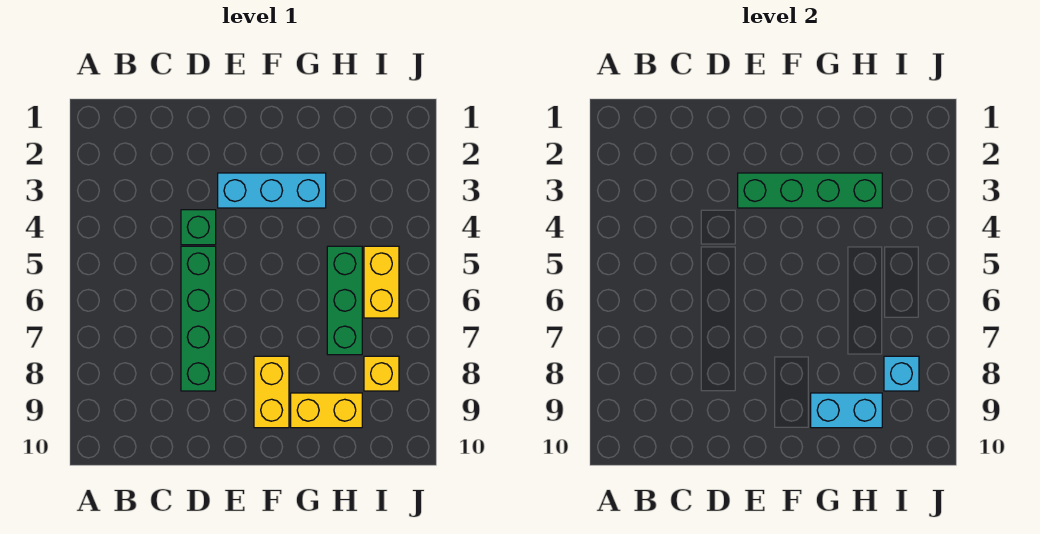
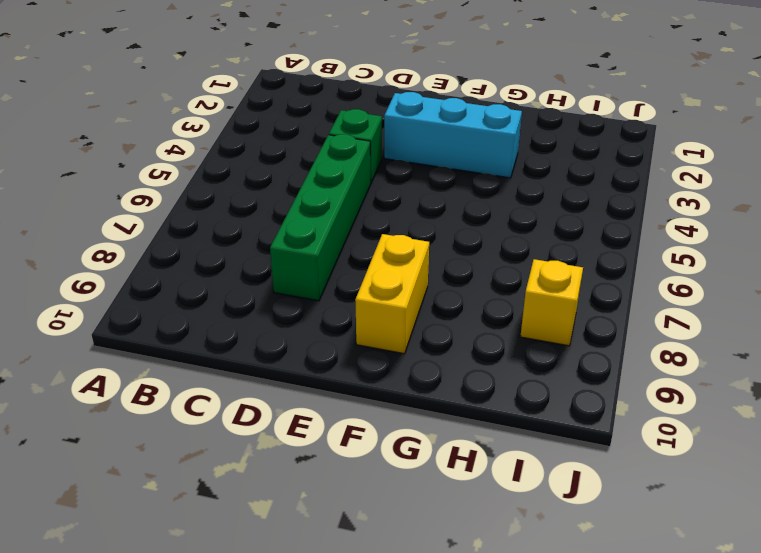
none -> yellow brick G9:H9 level 1
none -> green brick H5:H7 level 1

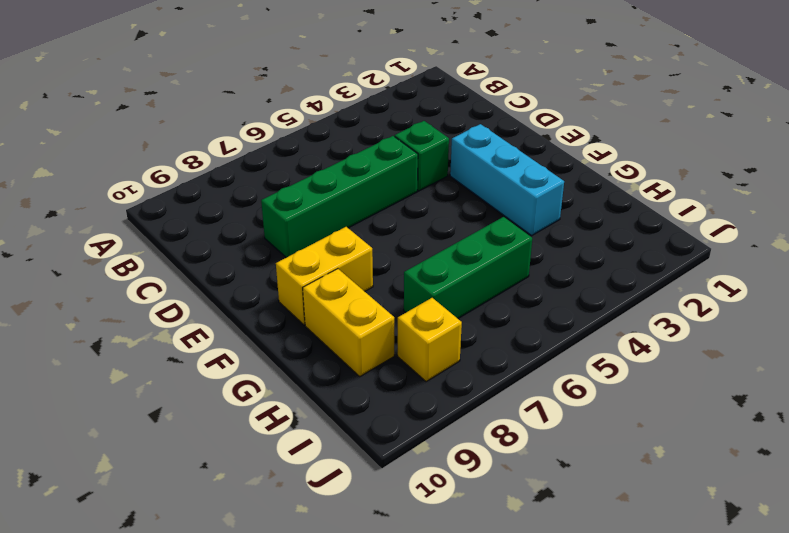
none -> yellow brick I5:I6 level 1
none -> green brick E3:H3 level 2

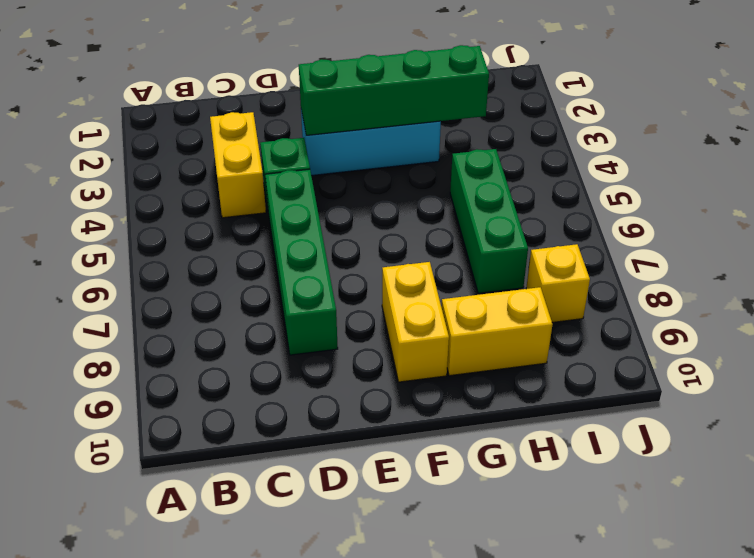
yellow brick C3:C4 level 1 -> yellow brick I5:I6 level 1
none -> cyan brick G9:H9 level 2
none -> cyan brick I8 level 2

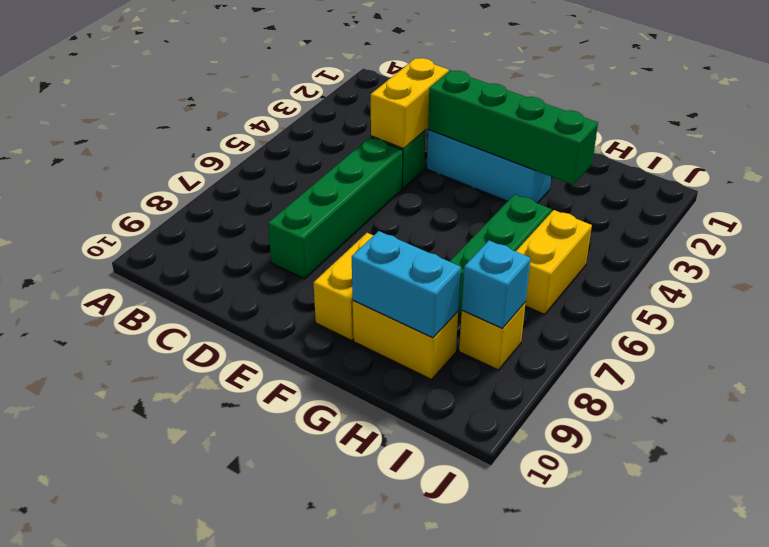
yellow brick D3:D4 level 2 -> none

